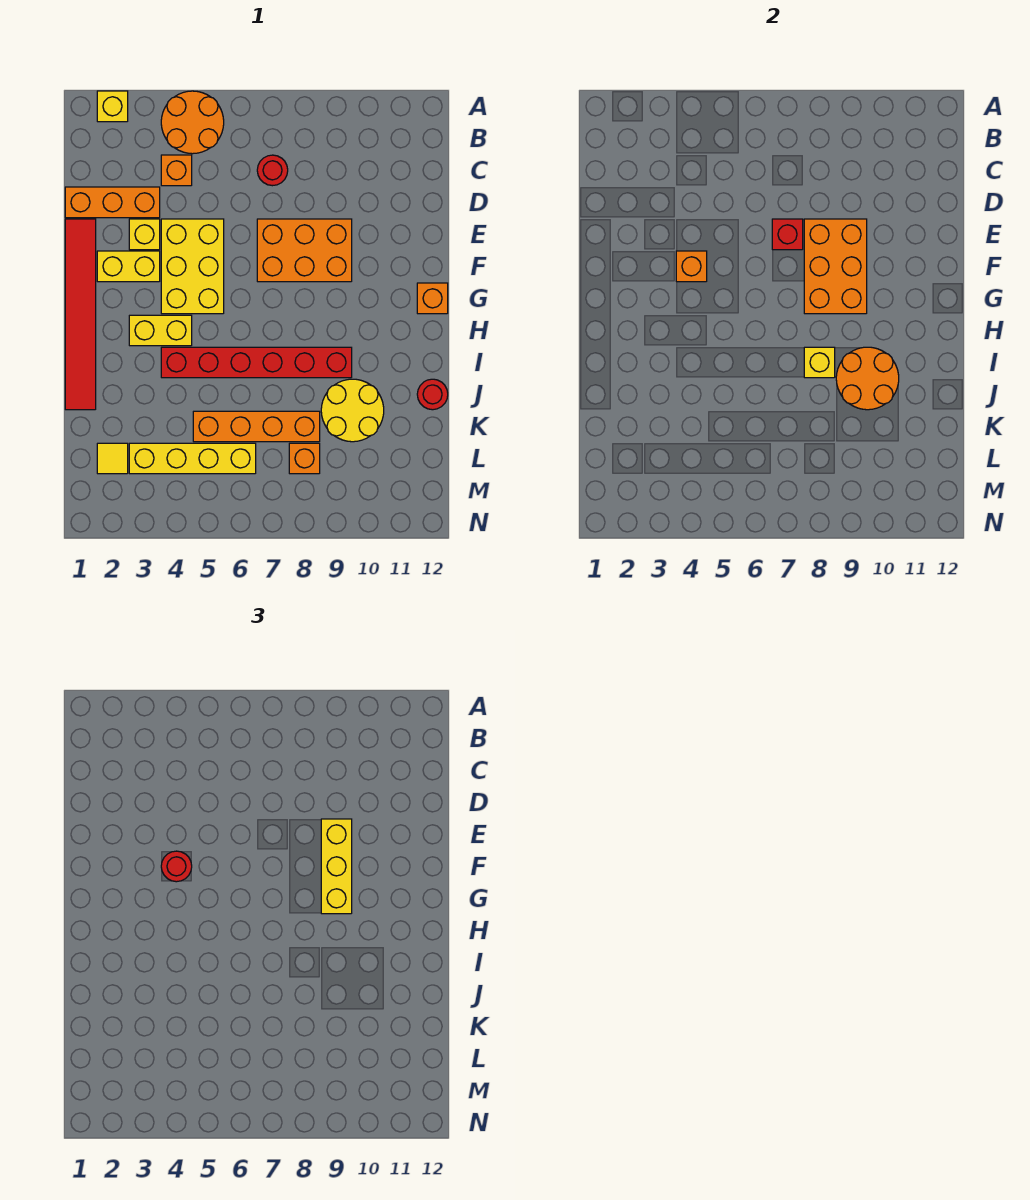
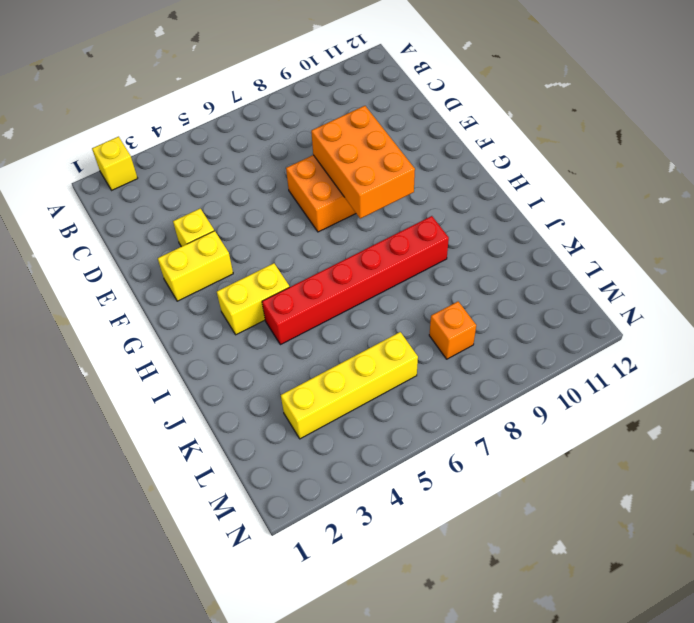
none -> orange round brick A4:B5 level 1
none -> orange brick C4 level 1
none -> red round brick C7 level 1

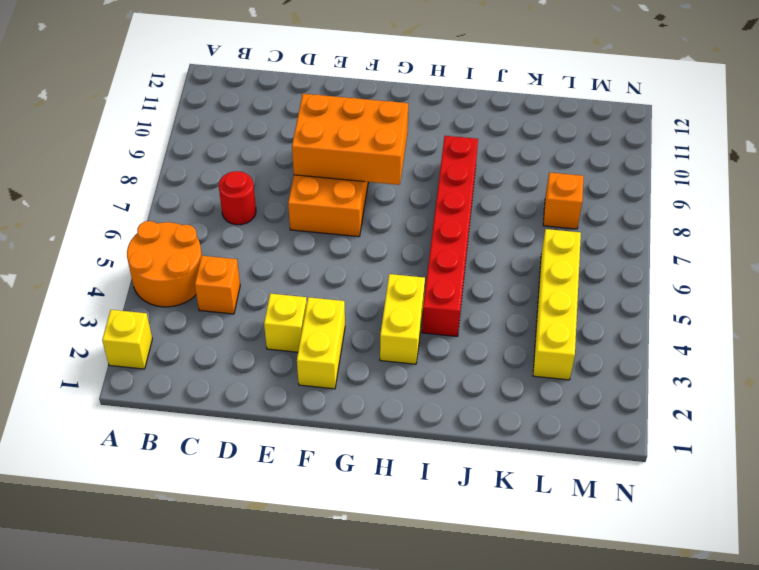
none -> orange brick D1:D3 level 1
none -> red tile E1:J1 level 1
none -> yellow brick E4:G5 level 1

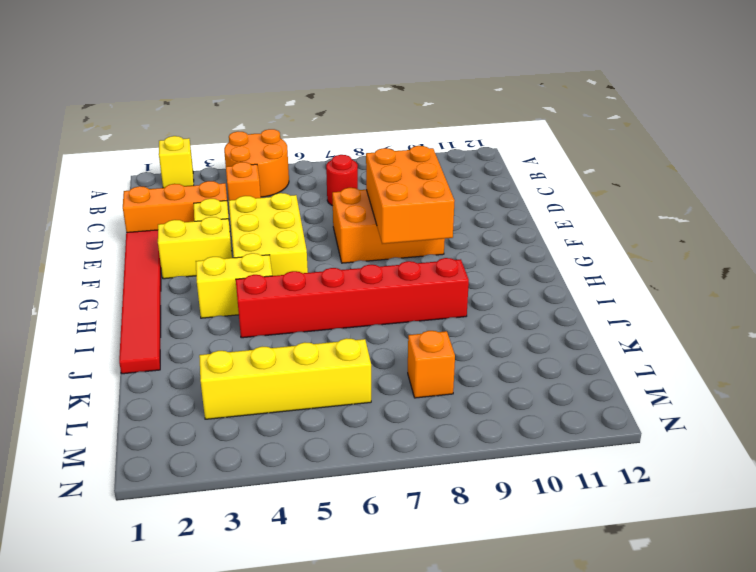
none -> orange brick G12 level 1
none -> yellow round brick J9:K10 level 1
none -> red round brick J12 level 1

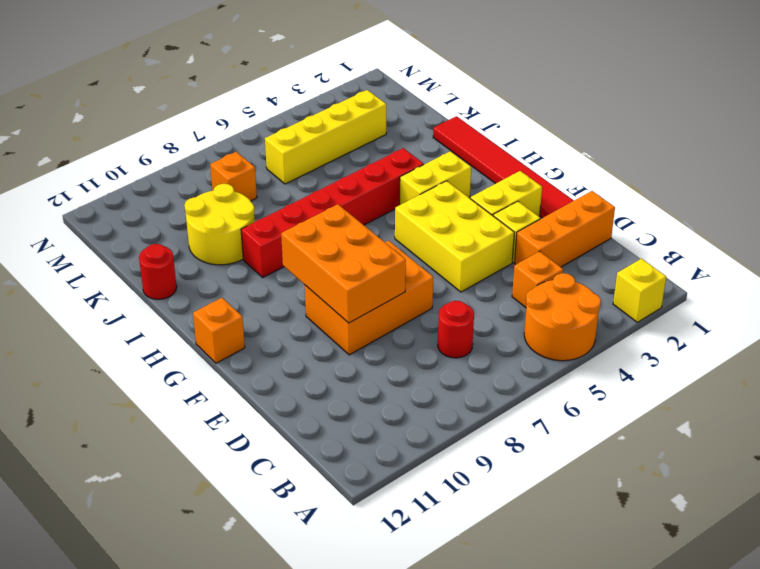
none -> orange brick K5:K8 level 1
none -> yellow tile L2 level 1
none -> red brick E7 level 2

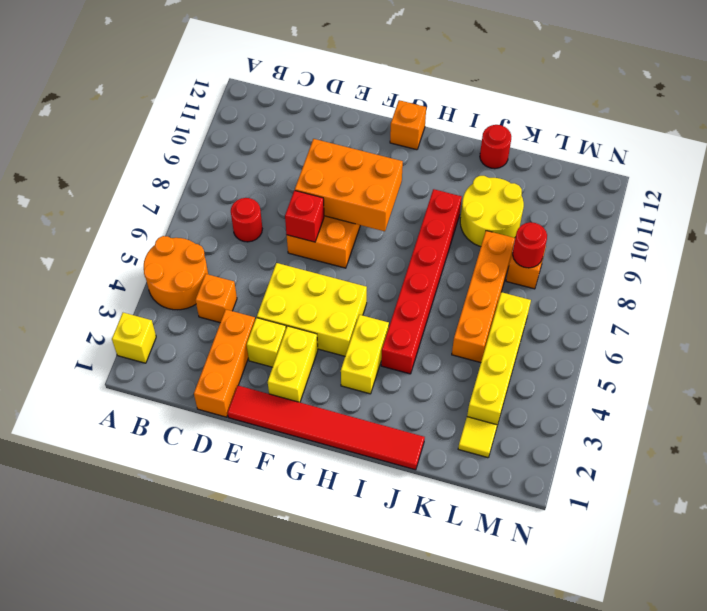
red round brick L8 level 2 -> red round brick F4 level 3
none -> orange brick F4 level 2
none -> yellow brick I8 level 2
none -> orange round brick I9:J10 level 2

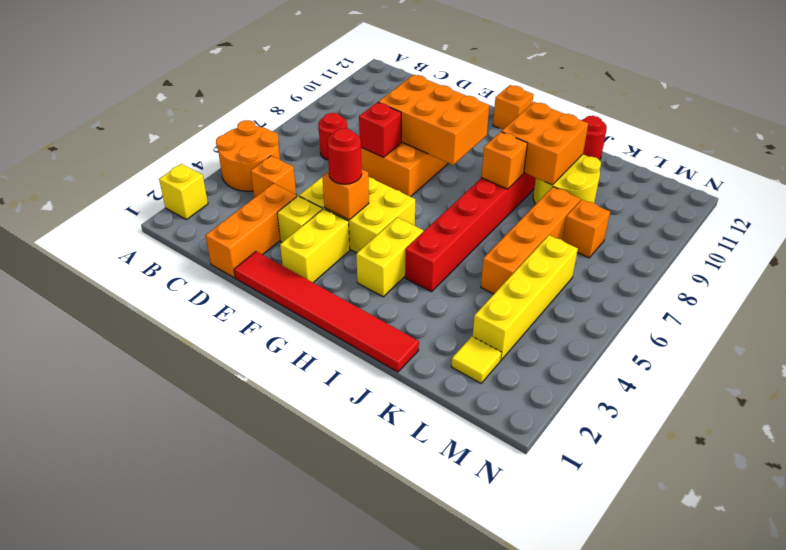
orange brick I8 level 2 -> yellow brick I8 level 2
orange brick I9:J10 level 2 -> orange round brick I9:J10 level 2
none -> yellow brick E9:G9 level 3

